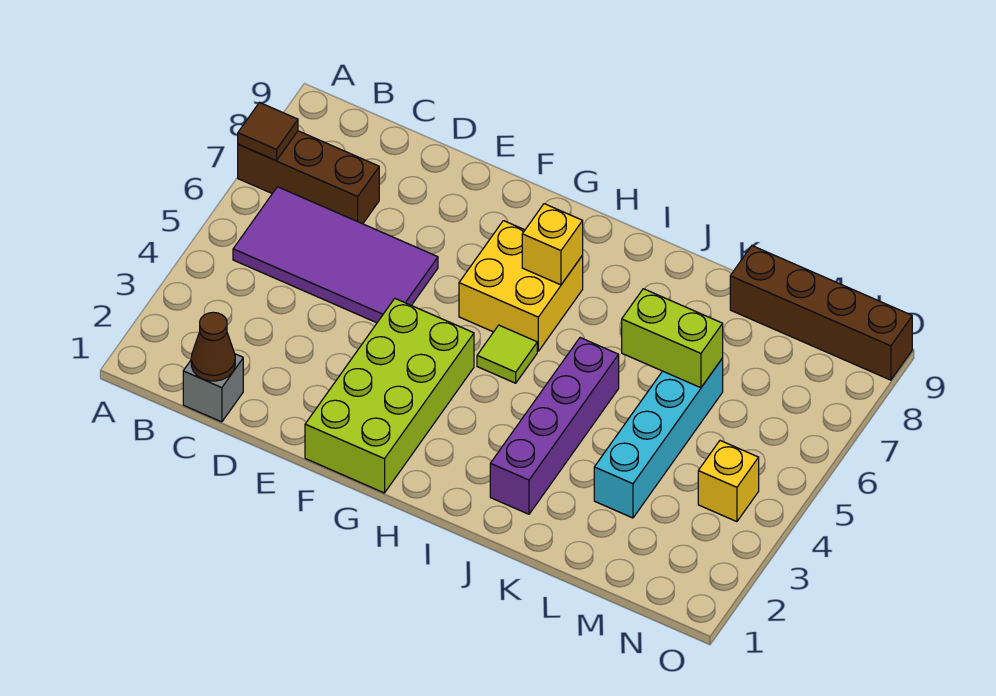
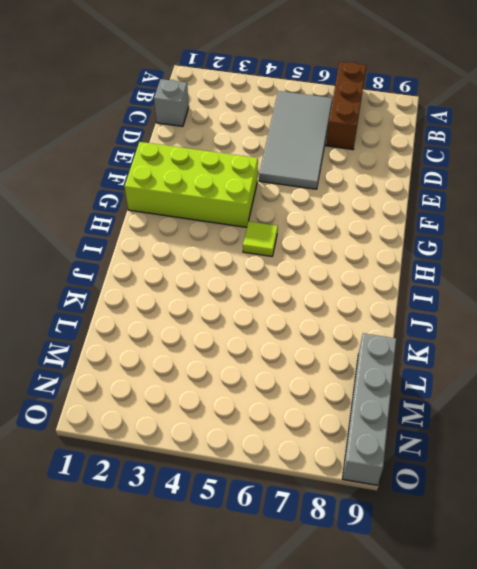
grey tile B5:E6 level 1 -> purple tile B5:E6 level 1
grey brick L9:O9 level 1 -> brown brick L9:O9 level 1
none -> yellow brick G6:H7 level 1
none -> purple brick J2:J5 level 1
none -> cyan brick L3:L6 level 1

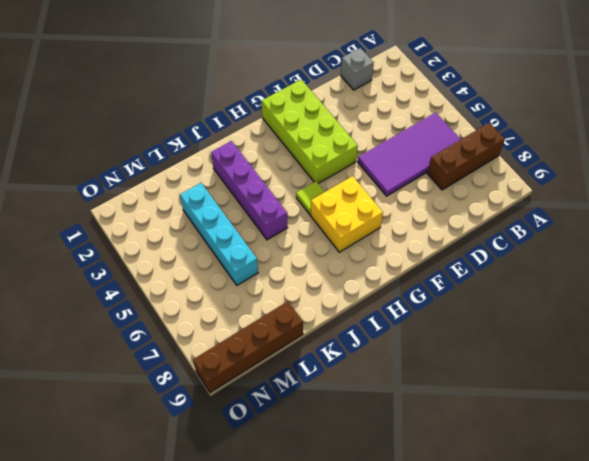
none -> yellow brick N4 level 1
none -> brown tile A7 level 2
none -> brown cone C1 level 2

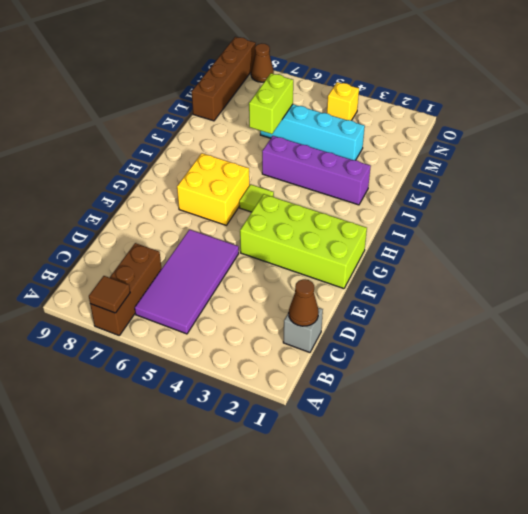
brown cone O8 level 1 -> none
none -> yellow brick H7 level 2

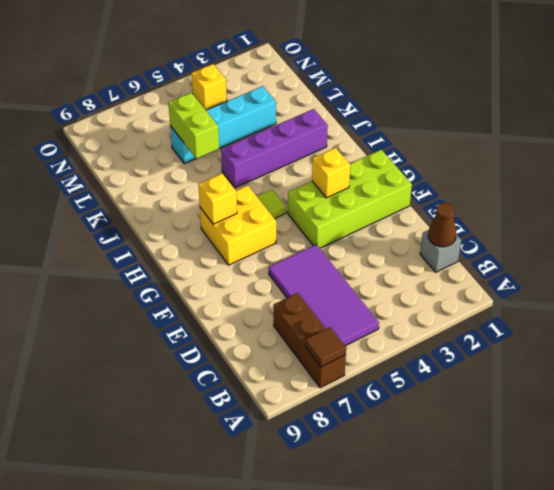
yellow brick G3 level 2 -> none
none -> brown brick L9:O9 level 1

